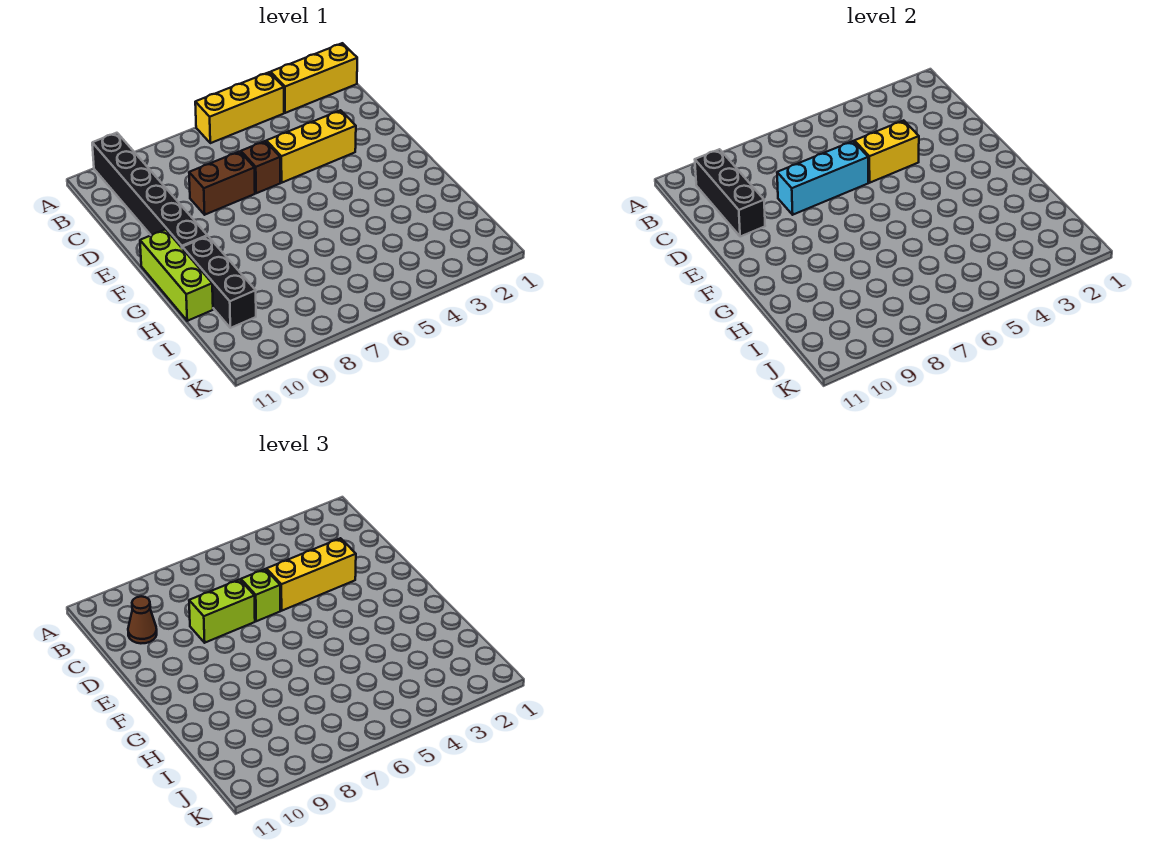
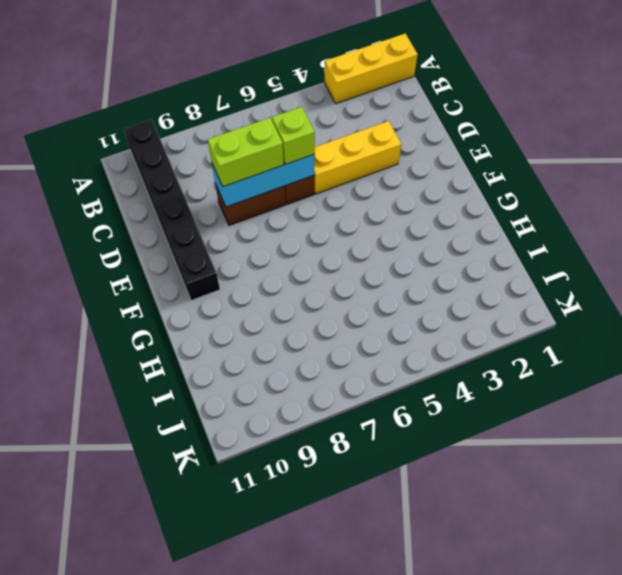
none -> yellow brick A4:A6 level 1
none -> lime brick F11:H11 level 1
none -> black brick G10:I10 level 1

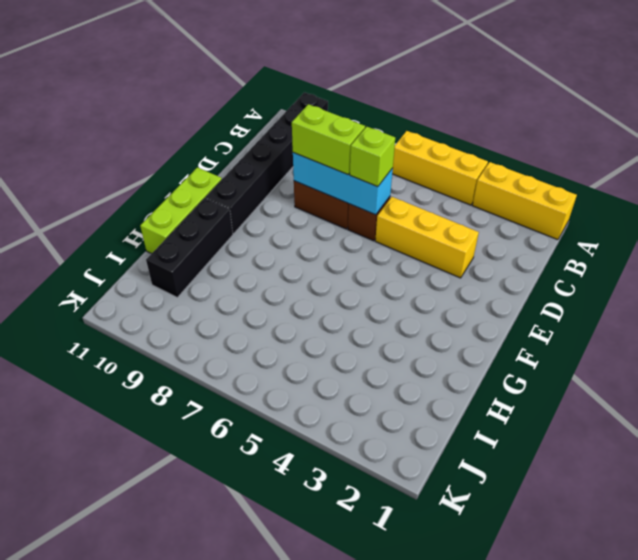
none -> black brick B10:D10 level 2
none -> yellow brick D4:D5 level 2
none -> brown cone C10 level 3

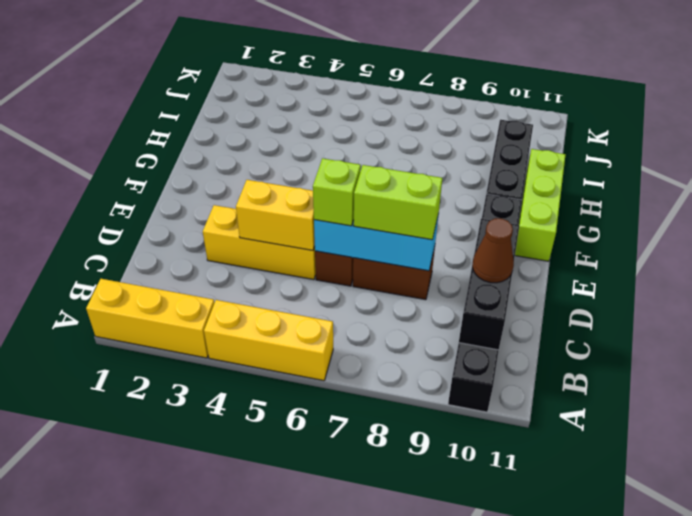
none -> yellow brick D3:D5 level 3

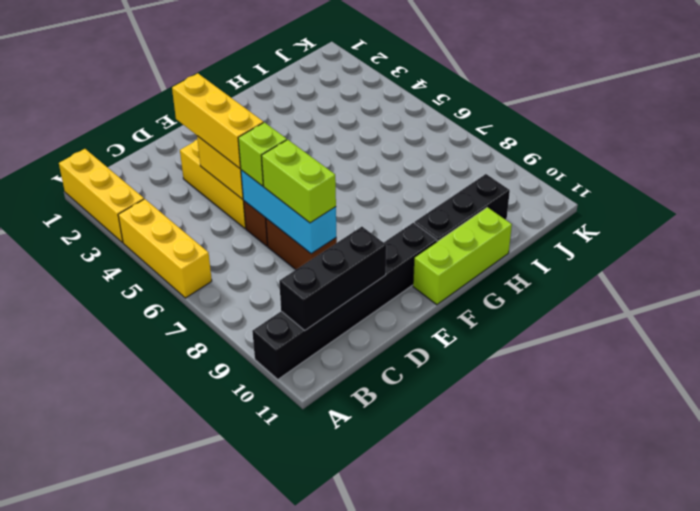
none -> brown cone C10 level 3

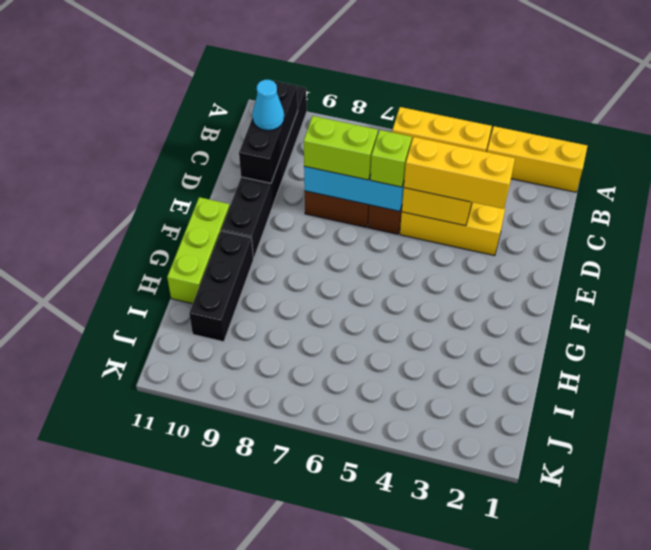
cyan cone C10 level 3 -> brown cone C10 level 3

